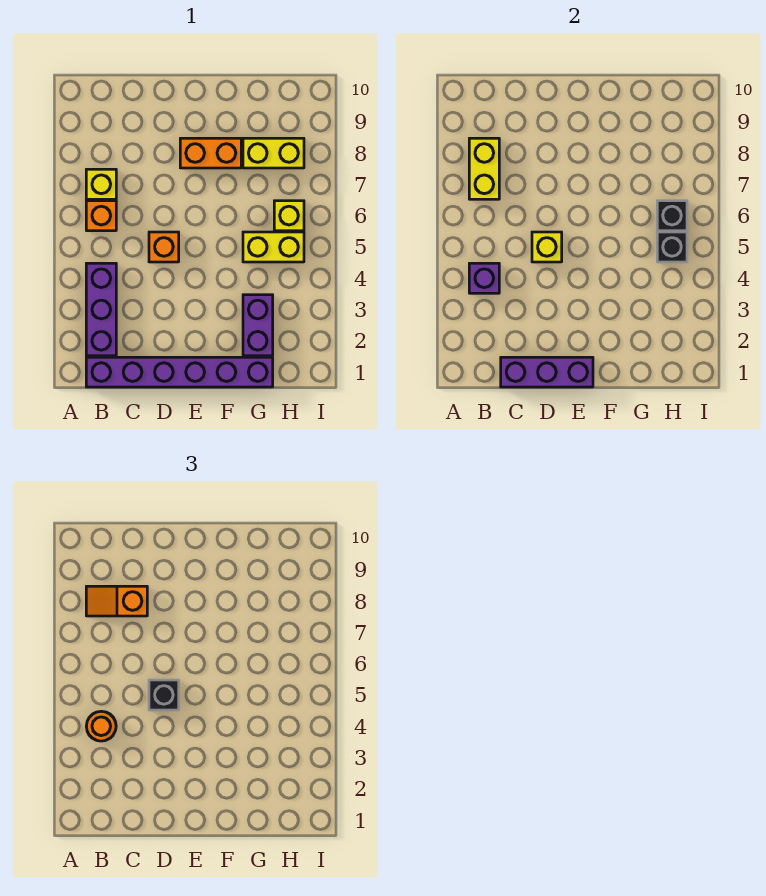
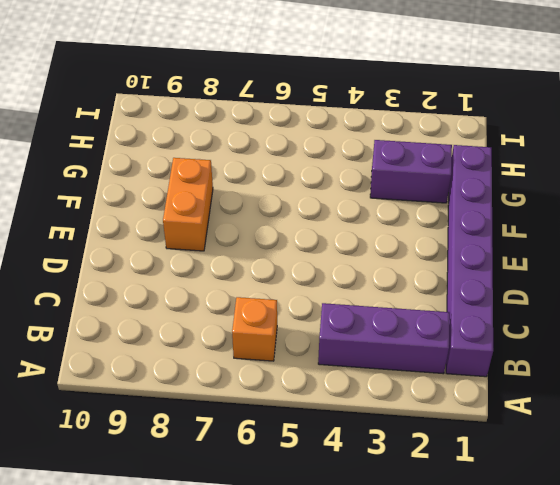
none -> yellow brick B7 level 1
none -> orange brick D5 level 1
none -> yellow brick G5:H5 level 1

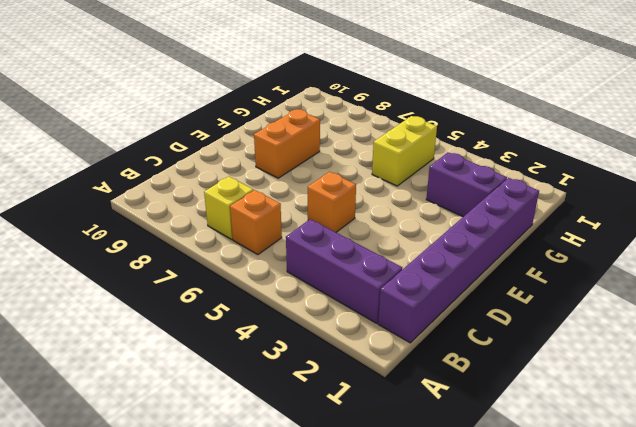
none -> yellow brick G8:H8 level 1
none -> yellow brick H6 level 1
none -> purple brick B4 level 2

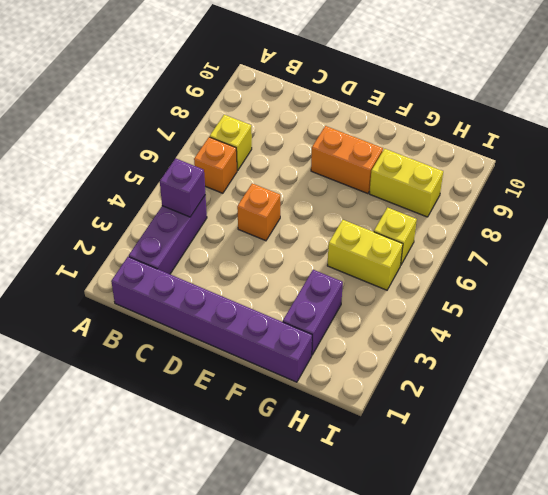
none -> yellow brick B7:B8 level 2
none -> purple brick C1:E1 level 2
none -> yellow brick D5 level 2

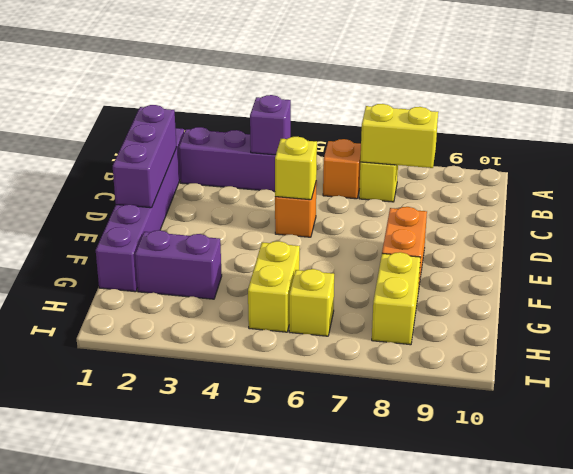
none -> black brick H5 level 2
none -> black brick H6 level 2
none -> orange round brick B4 level 3

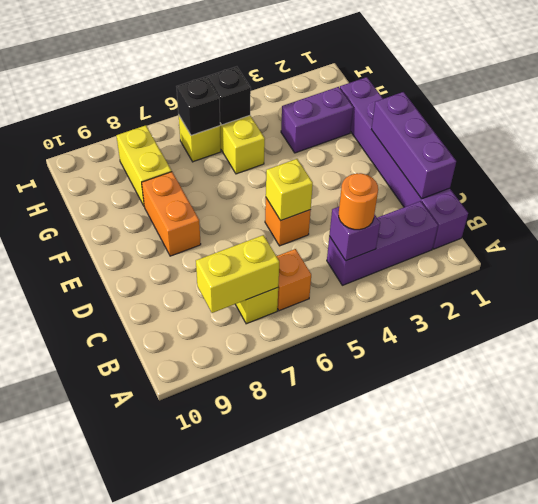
none -> orange slope B8:C8 level 3 top C
none -> black brick D5 level 3

